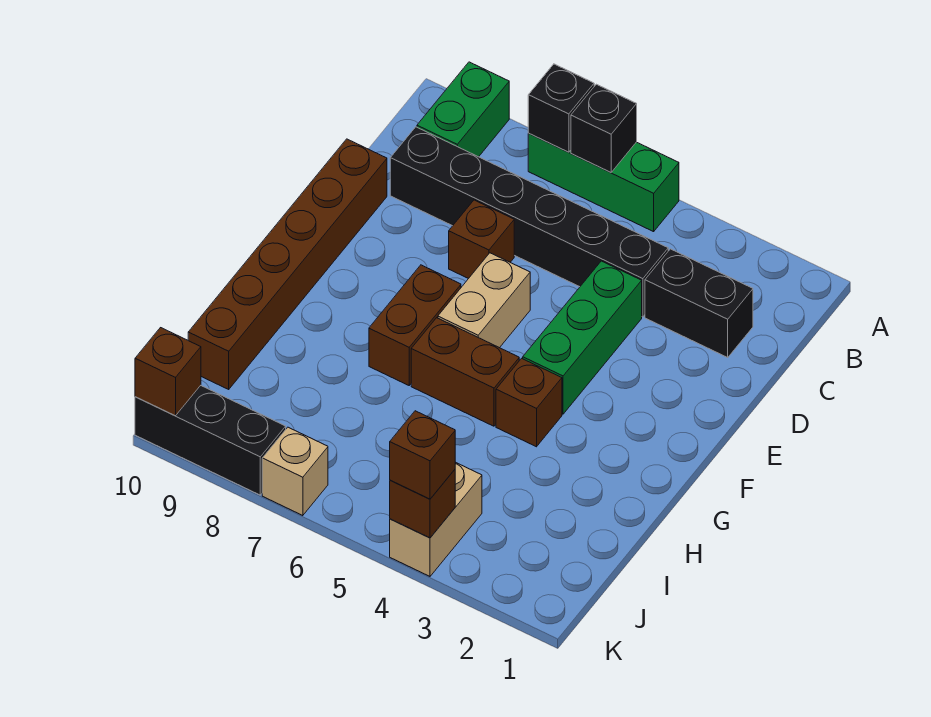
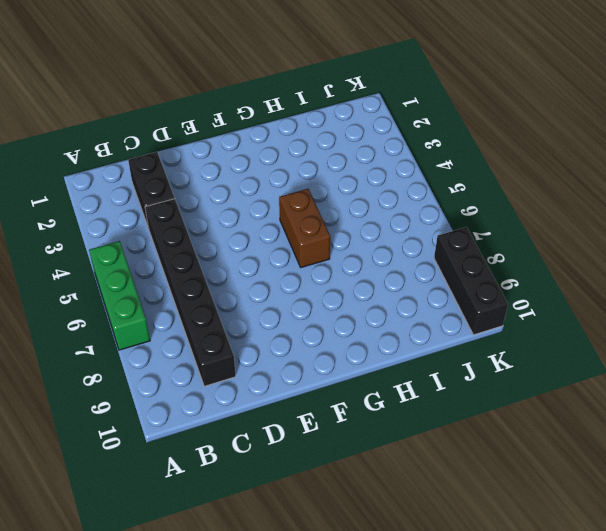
none -> green brick A9:B9 level 1
none -> green brick D4:F4 level 1
none -> brown brick D7 level 1

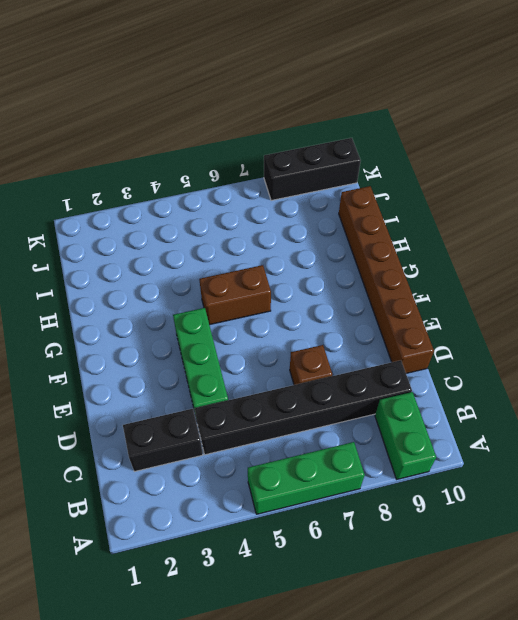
none -> tan brick E6:F6 level 1
none -> brown brick F7:G7 level 1
none -> brown brick G4 level 1

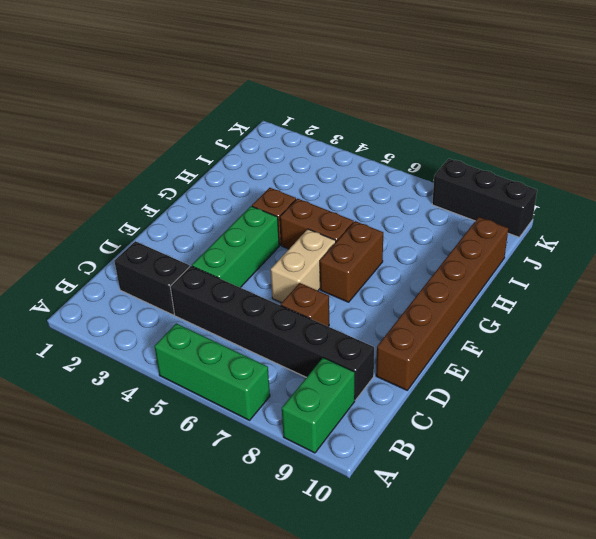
none -> tan brick J4:K4 level 1
none -> tan brick K7 level 1
none -> black brick A6 level 2

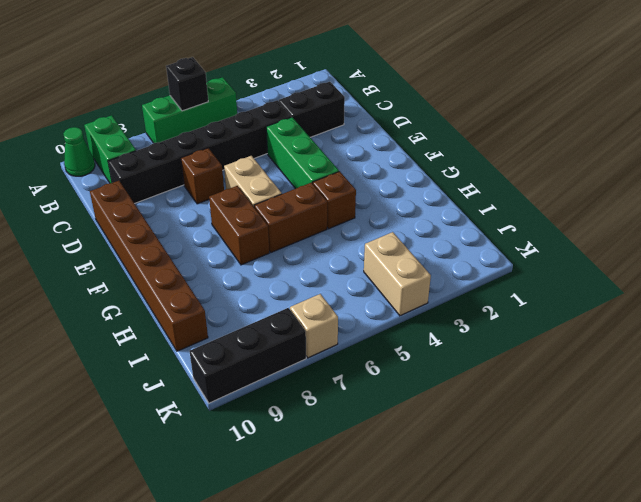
green cone A10 level 1 -> none
none -> black brick A7 level 2
none -> brown brick K4 level 2
none -> brown brick K10 level 2

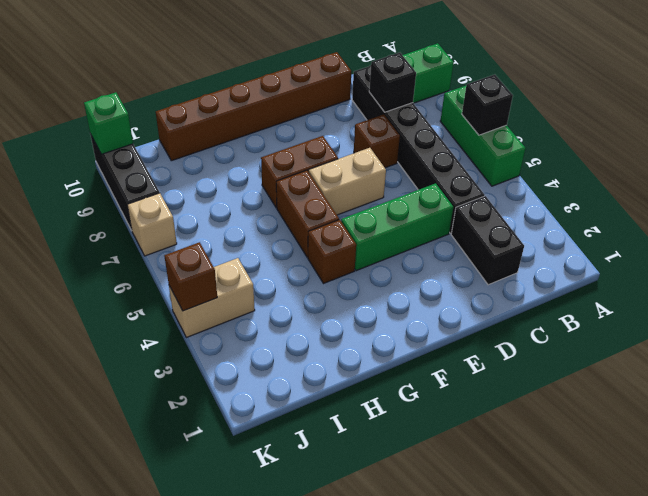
black brick C8 level 2 -> black brick A7 level 2
green brick K10 level 2 -> brown brick K10 level 2
none -> brown brick K4 level 3

